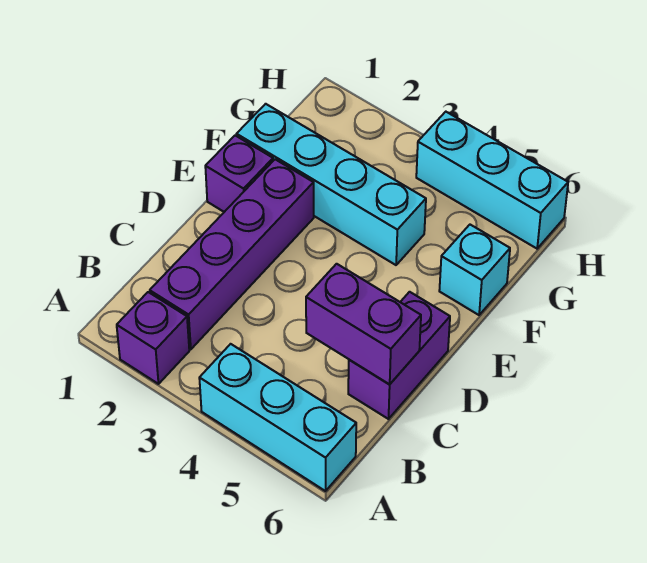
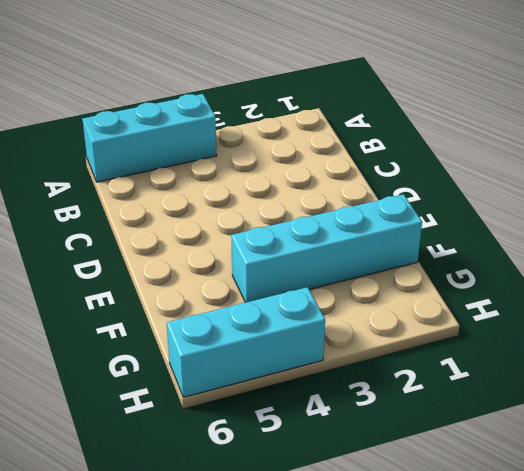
none -> purple brick A2 level 1
none -> purple brick B2:E2 level 1

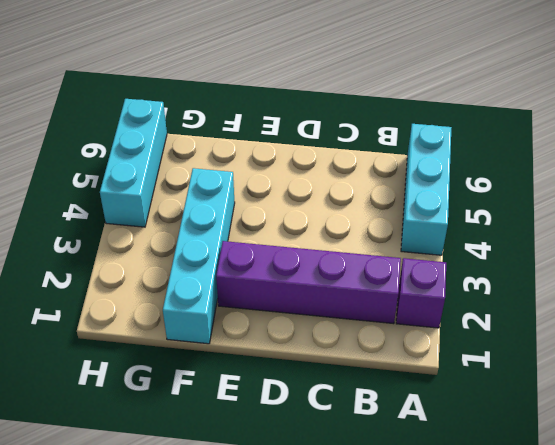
none -> purple brick C6:D6 level 1
none -> purple brick E1 level 1

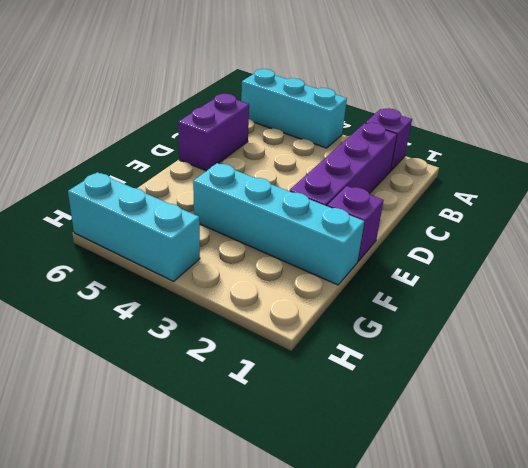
none -> cyan brick F6 level 1
none -> purple brick C5:C6 level 2

